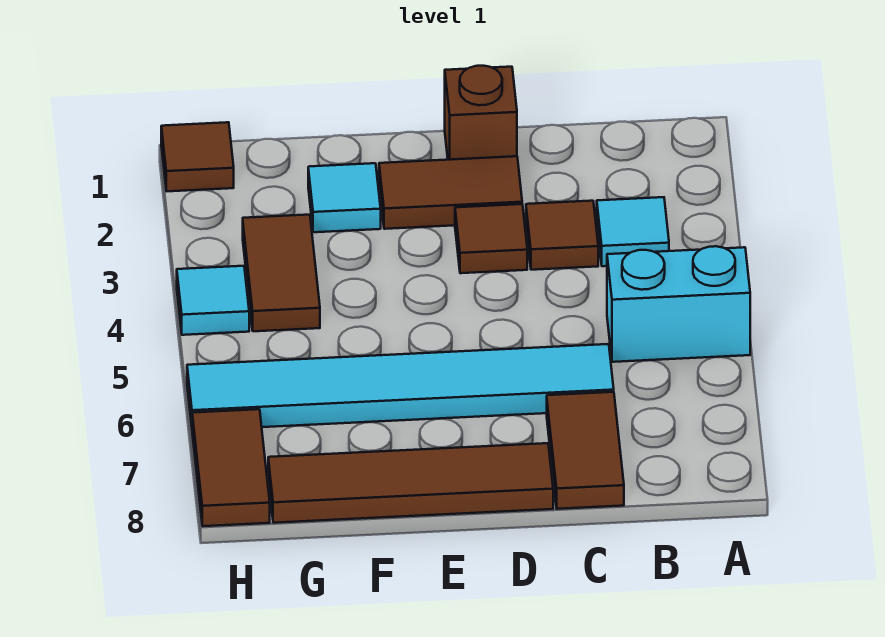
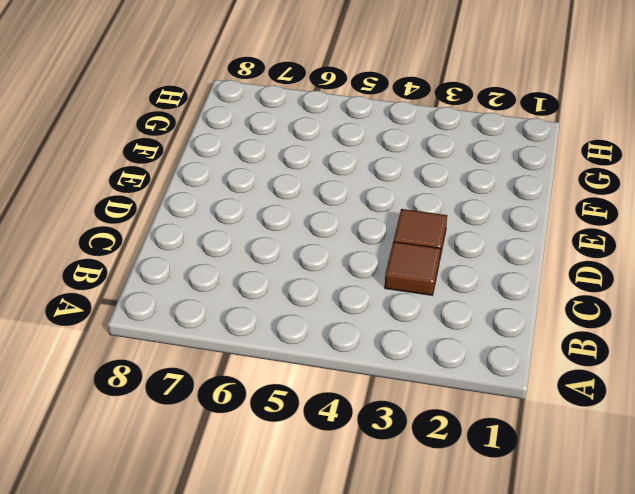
none -> cyan brick A5:B5 level 1
none -> cyan tile B3 level 1
none -> cyan tile C6:H6 level 1

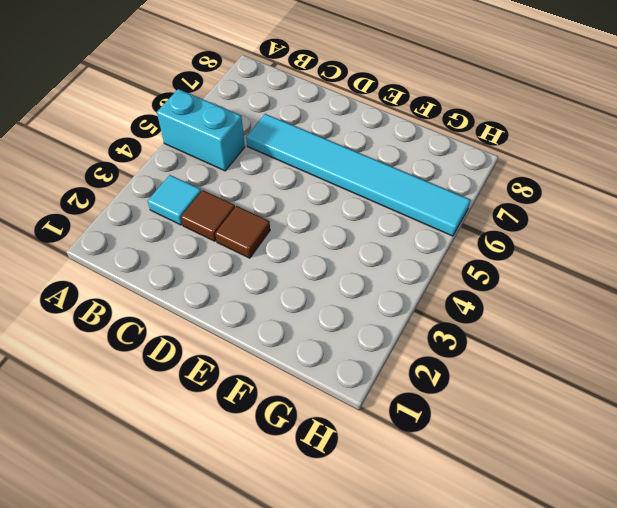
none -> brown tile C7:C8 level 1
none -> brown brick D1 level 1
none -> brown tile D2:E2 level 1

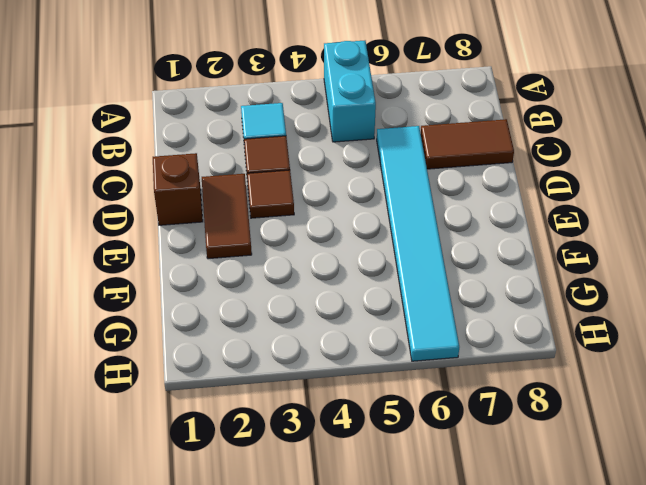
none -> brown tile D8:G8 level 1
none -> cyan tile F2 level 1
none -> brown tile G3:G4 level 1

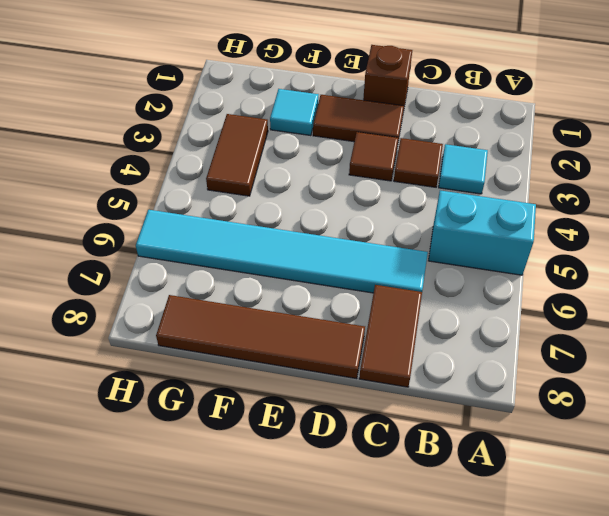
none -> brown tile H1 level 1
none -> cyan tile H4 level 1
none -> brown tile H7:H8 level 1

